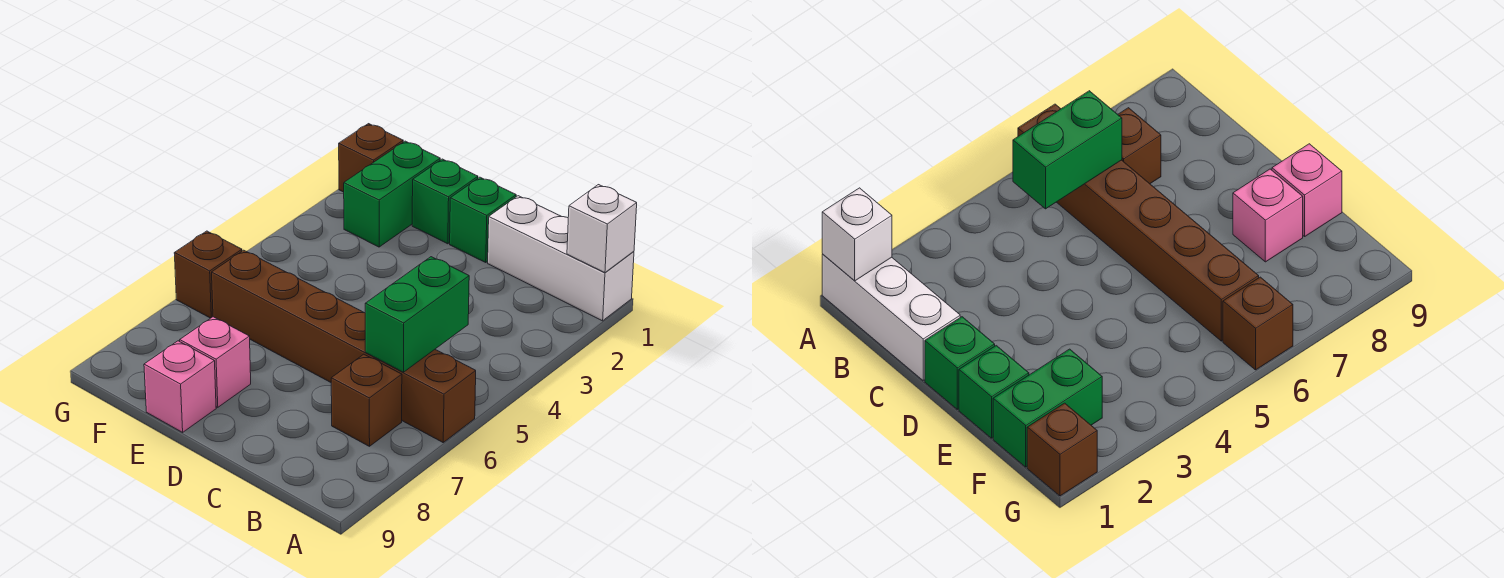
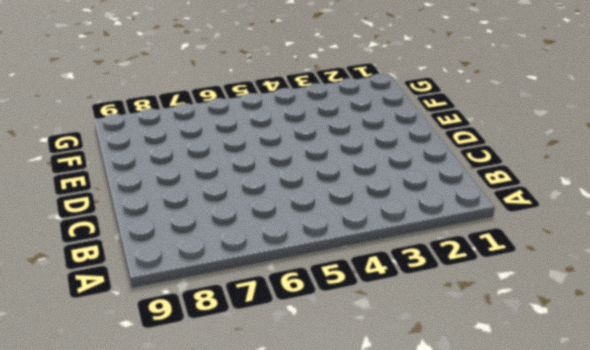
none -> white brick A1:C1 level 1
none -> brown brick A6:F6 level 1
none -> brown brick B7 level 1

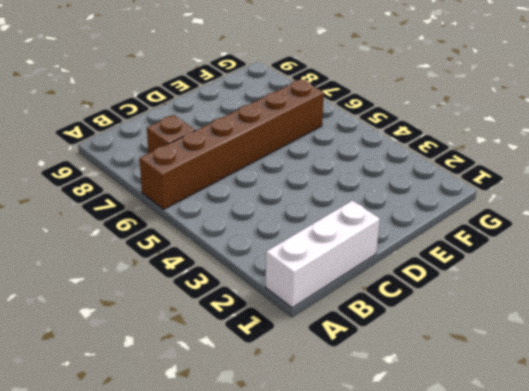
none -> green brick D1 level 1
none -> green brick E1 level 1
none -> pink brick E8 level 1

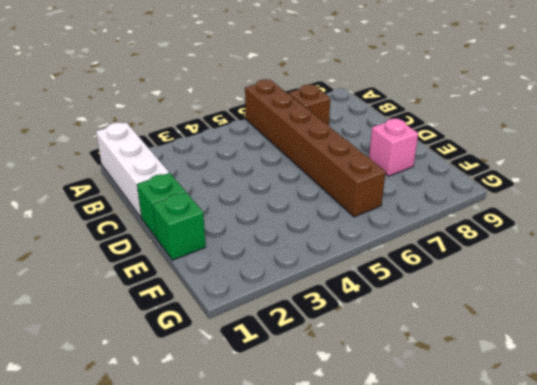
none -> pink brick E9 level 1
none -> green brick F1:F2 level 1
none -> brown brick G1 level 1

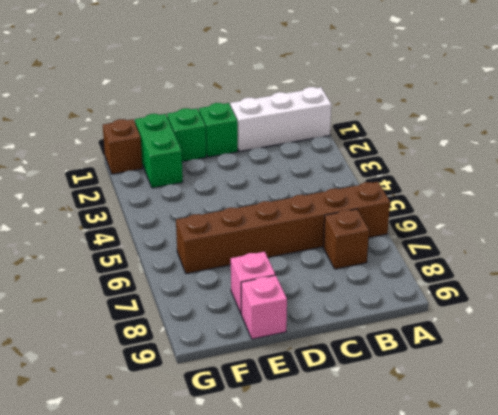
none -> brown brick G6 level 1
none -> white brick A1 level 2
none -> green brick B5:B6 level 2

